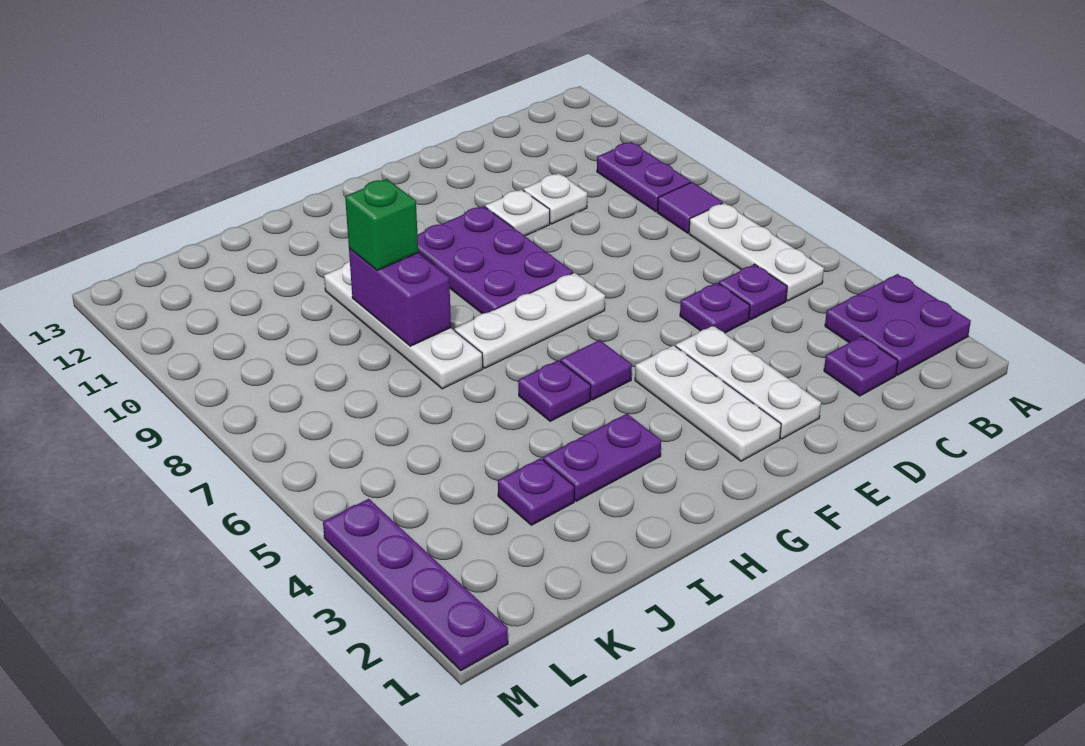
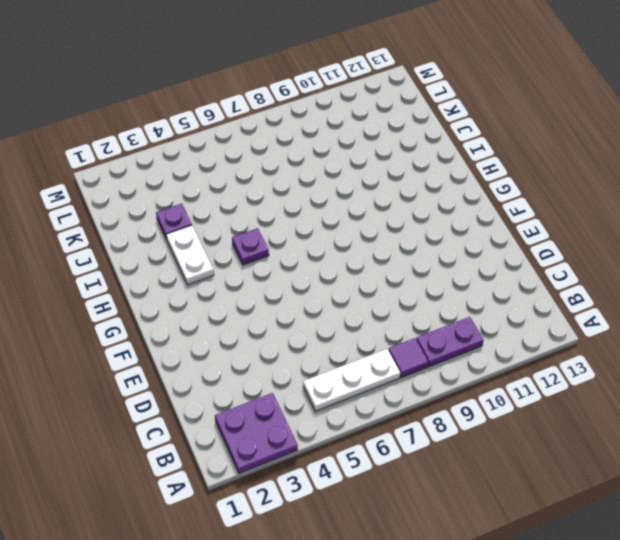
white plate H3:I3 level 1 -> purple plate H3:I3 level 1
none -> purple plate C2 level 1
none -> purple plate C5 level 1
none -> purple plate D5 level 1

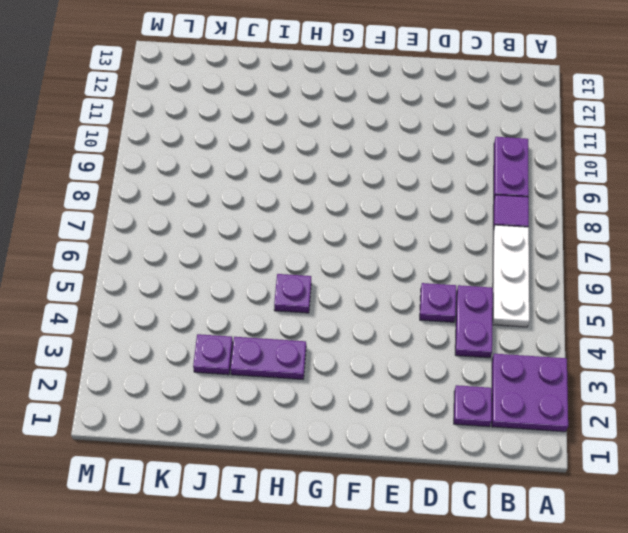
purple plate C4:C5 level 1 -> purple plate C5 level 1
none -> white plate D10 level 1
none -> white plate E2:E4 level 1
none -> white plate E10 level 1

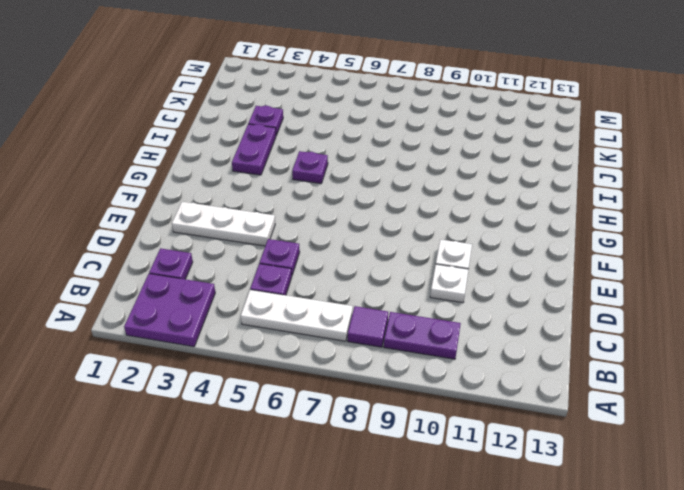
none -> white plate F2:F4 level 1
none -> white plate F7:H7 level 1
none -> purple plate F8:G10 level 1

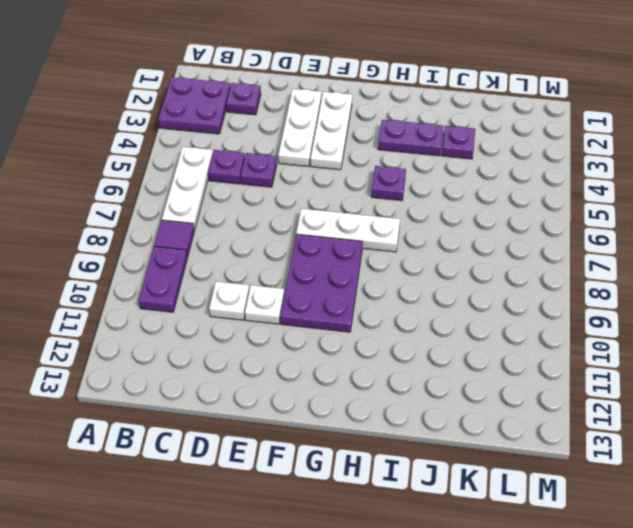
none -> purple tile G5 level 1
none -> white plate I7:I10 level 1
none -> purple plate M1:M4 level 1

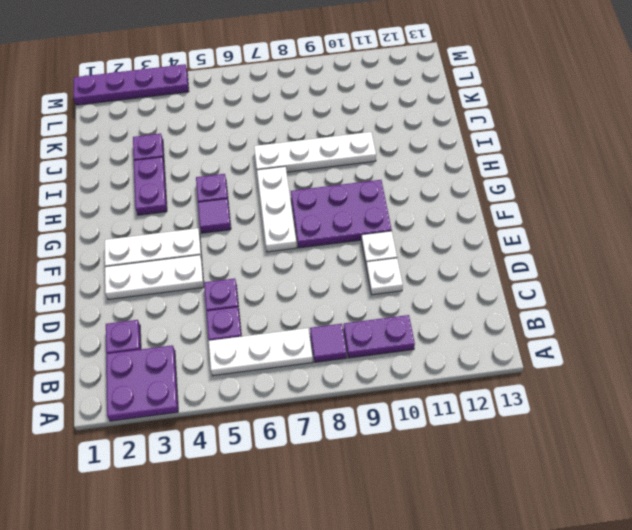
none -> purple brick I8:I9 level 2
none -> green brick I9 level 3

